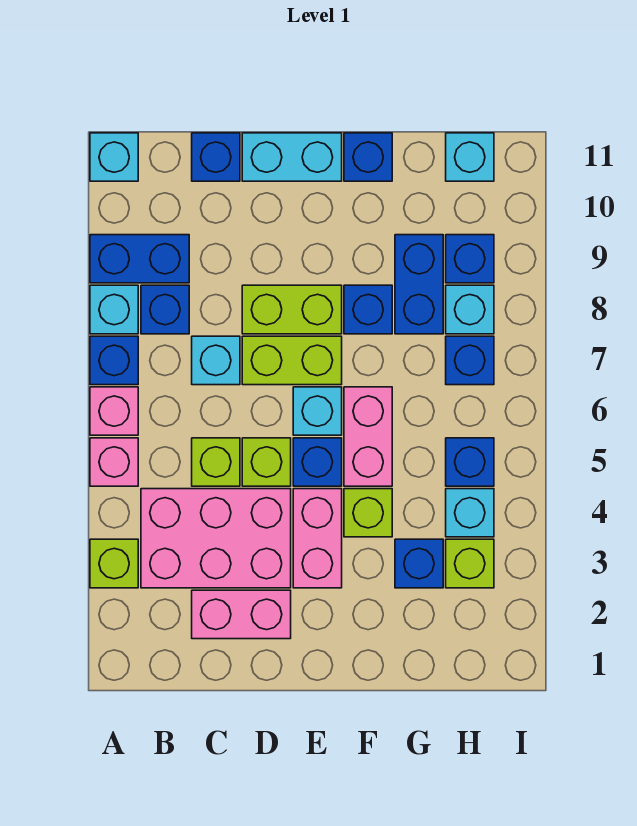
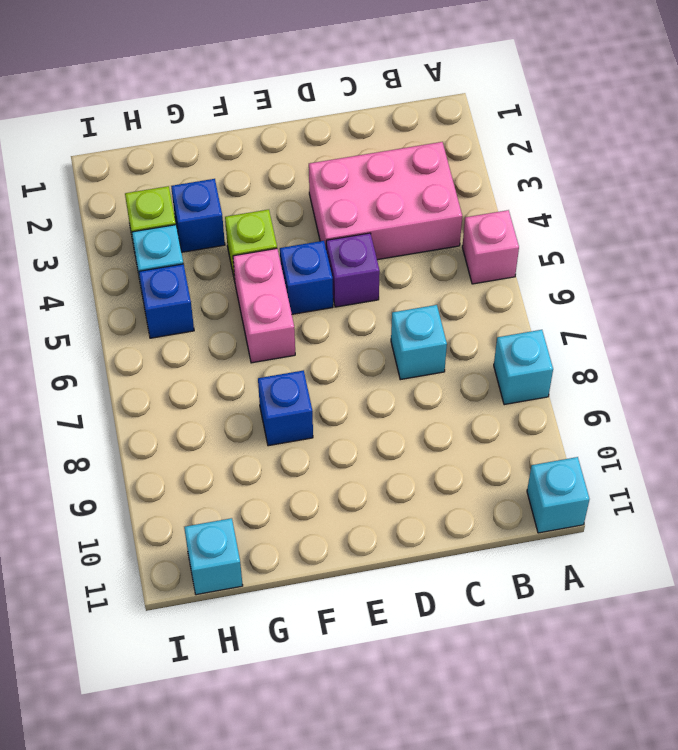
purple brick D5 level 1 -> lime brick D5 level 1
none -> lime brick A3 level 1
none -> pink brick A6 level 1
none -> blue brick A7 level 1
none -> blue brick A9:B9 level 1

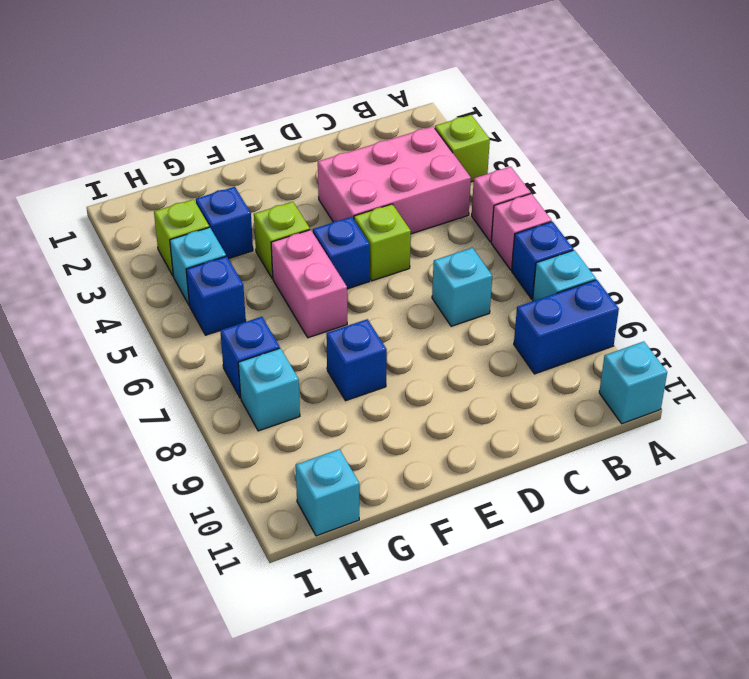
none -> blue brick B8 level 1
none -> pink brick C2:D2 level 1
none -> lime brick C5 level 1
none -> blue brick C11 level 1

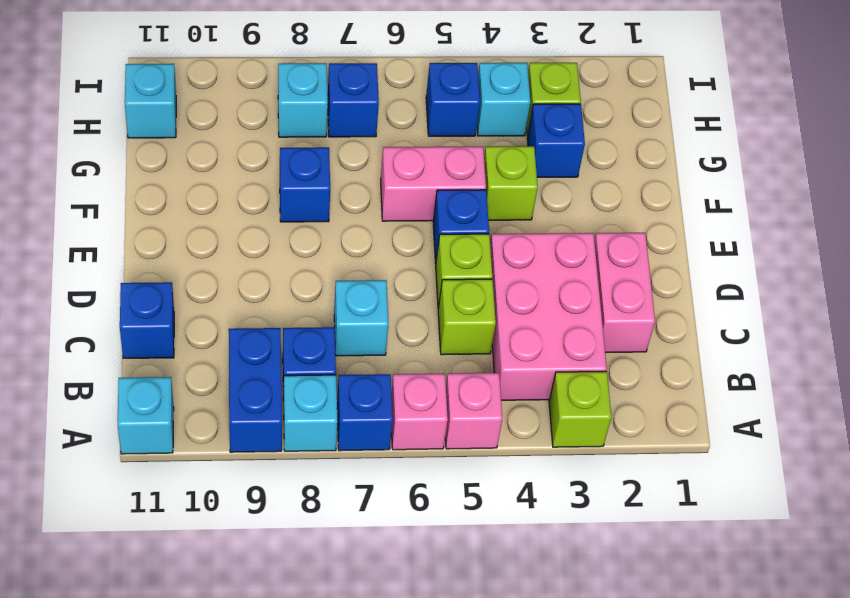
none -> lime brick D7:E7 level 1
none -> lime brick D8:E8 level 1
none -> cyan brick D11:E11 level 1
none -> pink brick E3:E4 level 1

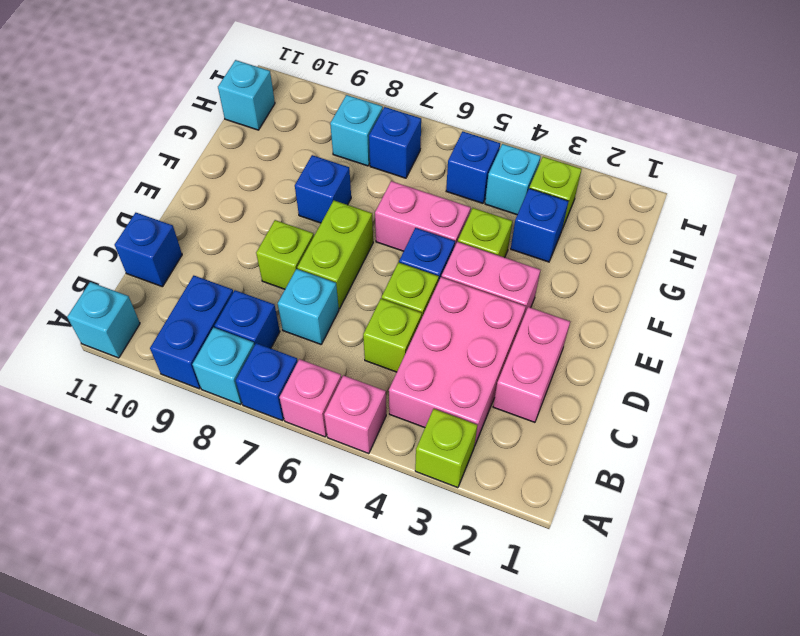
lime brick D8 level 1 -> lime brick D8:E8 level 1
none -> cyan brick D11:E11 level 1
none -> cyan brick E6 level 1
none -> blue brick F11 level 1
none -> blue brick G8:G9 level 1

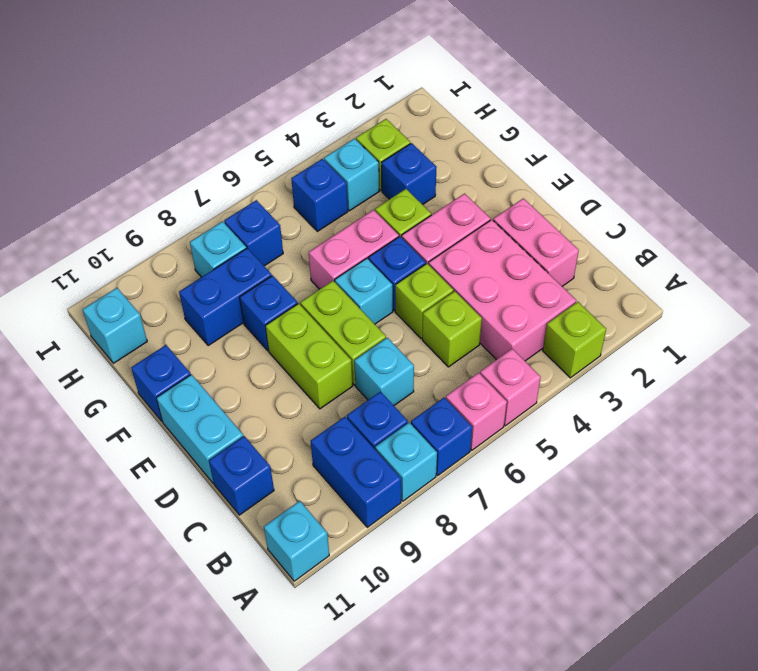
none -> blue brick H9 level 1

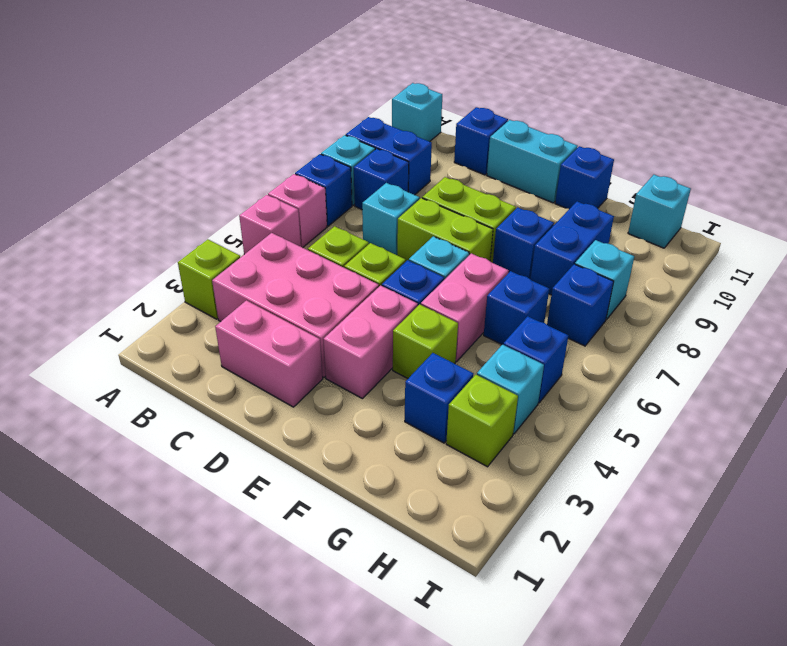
blue brick G6 level 1 -> blue brick H9 level 1

